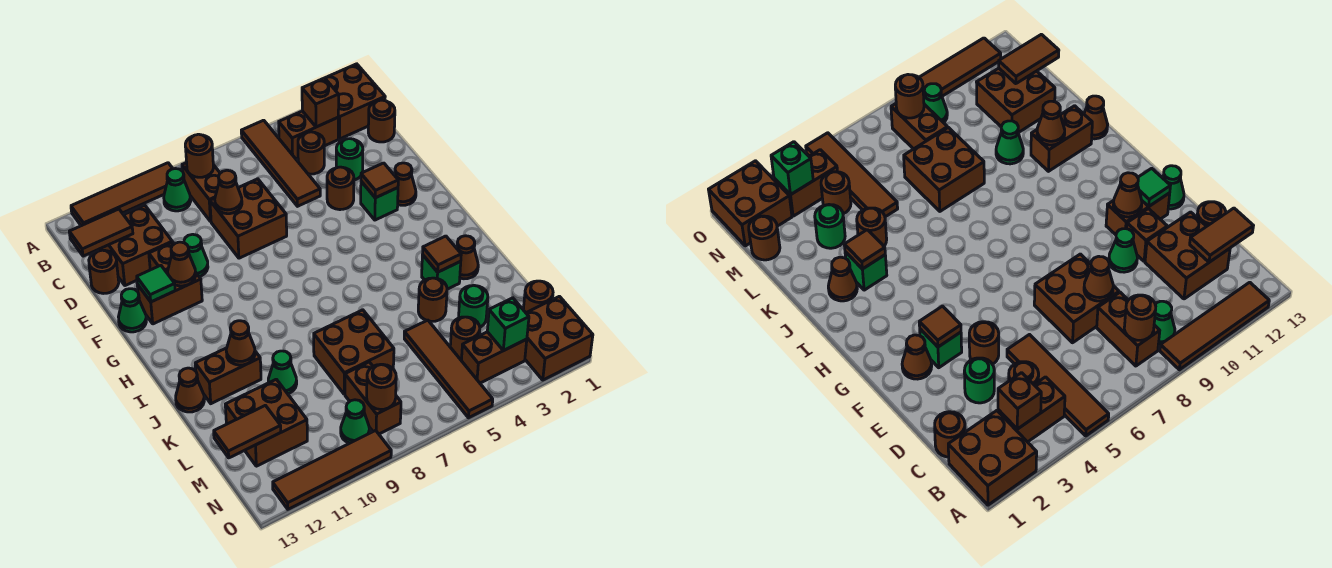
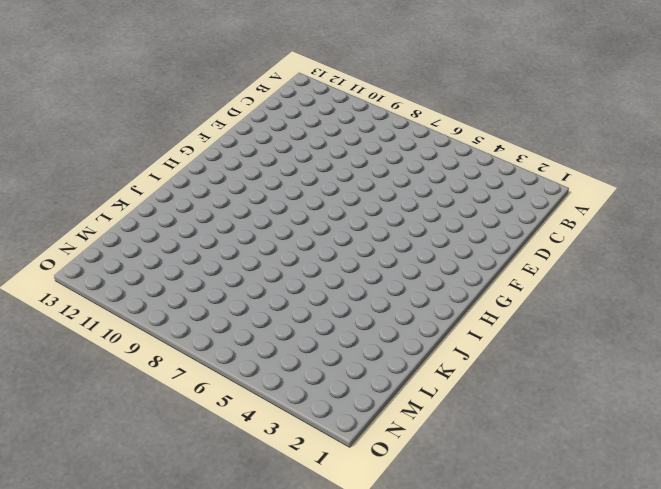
none -> brown brick A1:B2 level 1
none -> brown tile A5:D5 level 1
none -> brown tile A9:A12 level 1
none -> brown brick B3:B4 level 1

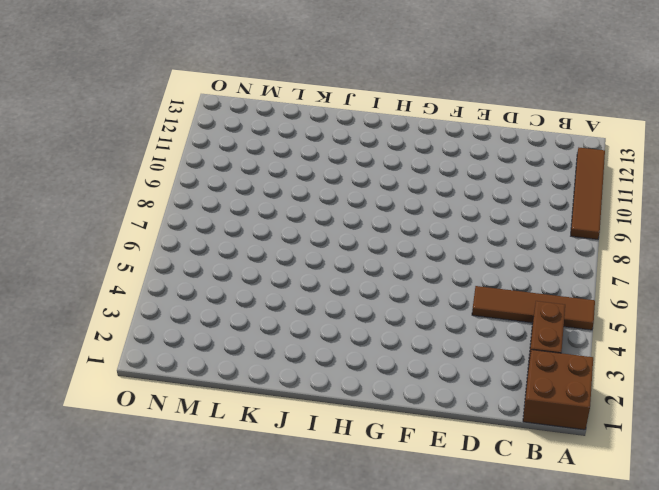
none -> brown brick B8:C8 level 1
none -> green cone B9 level 1
none -> brown round brick C1 level 1
none -> brown round brick C4 level 1

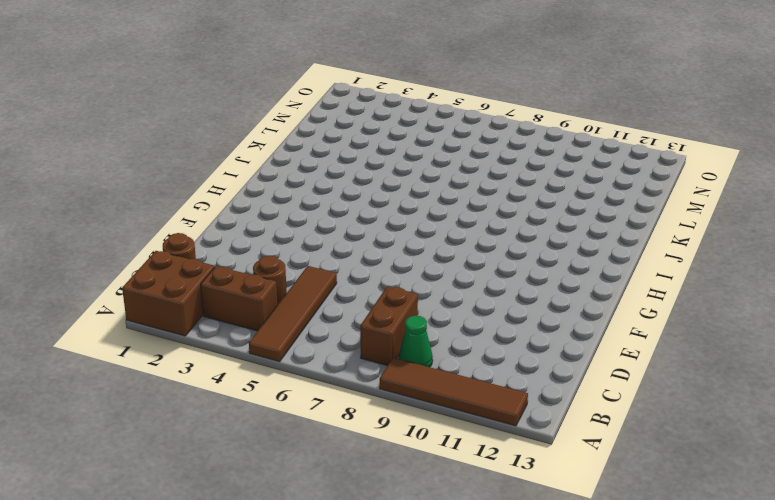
none -> brown brick C11:D12 level 1
none -> green round brick D3 level 1
none -> brown brick D7:E8 level 1
none -> brown round brick D13 level 1

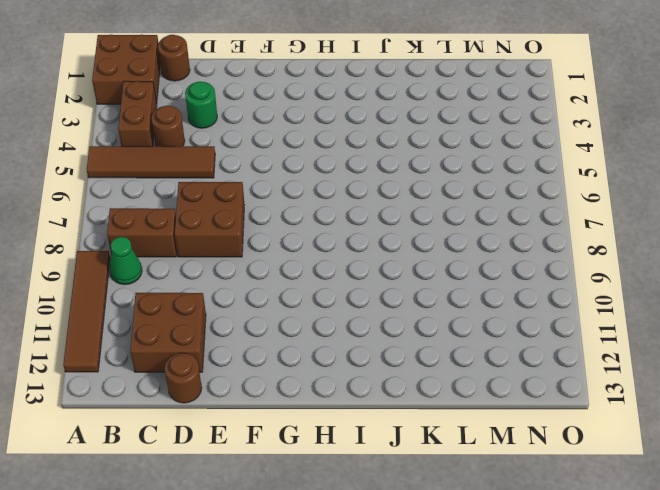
none -> brown round brick E4 level 1
none -> green cone E10 level 1
none -> brown brick E11 level 1
none -> brown cone F2 level 1

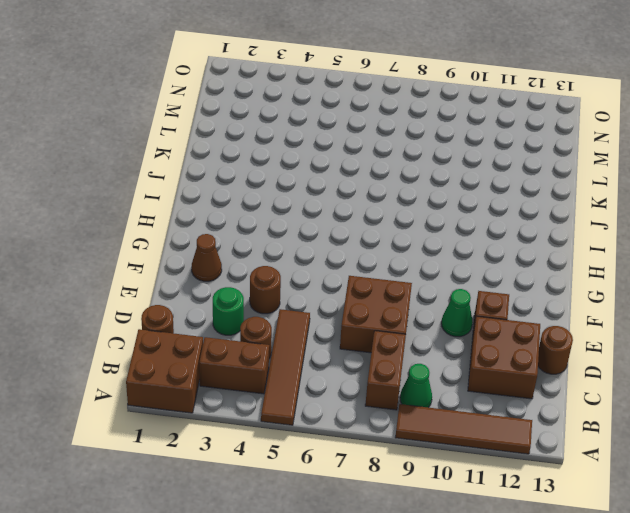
none -> green brick F3 level 1
none -> brown brick F11:F12 level 1
none -> green cone F13 level 1
none -> brown cone J2 level 1

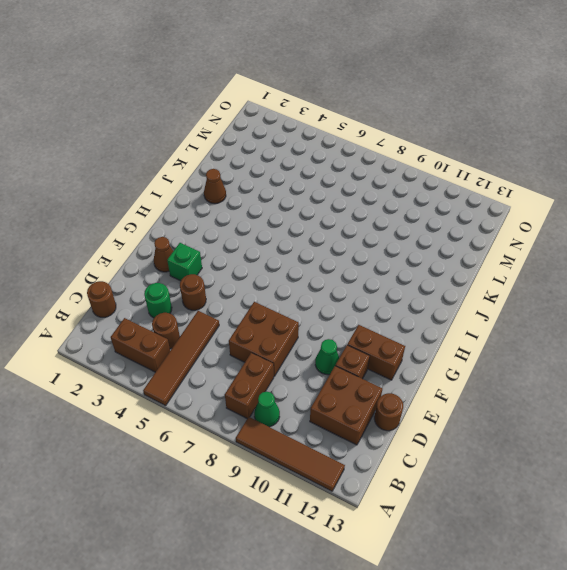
none -> brown brick A1:B2 level 1
none -> green cone F13 level 1
none -> green brick J3 level 1
none -> brown brick J11:J12 level 1

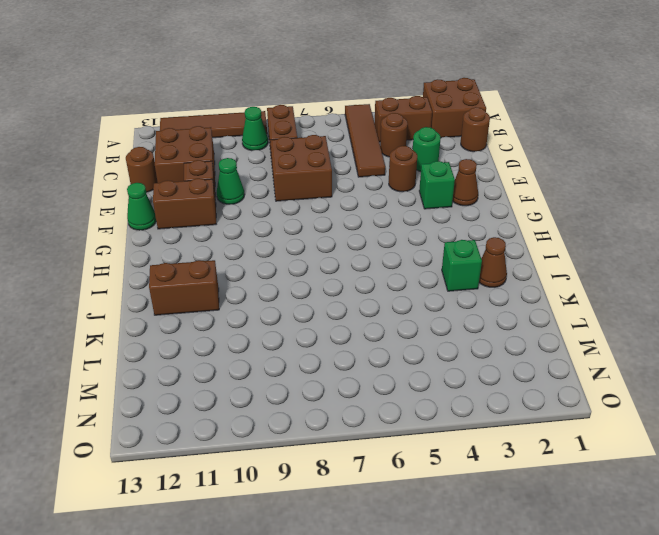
none -> brown cone J13 level 1
none -> brown round brick K4 level 1
none -> brown brick K7:L8 level 1
none -> green cone K10 level 1

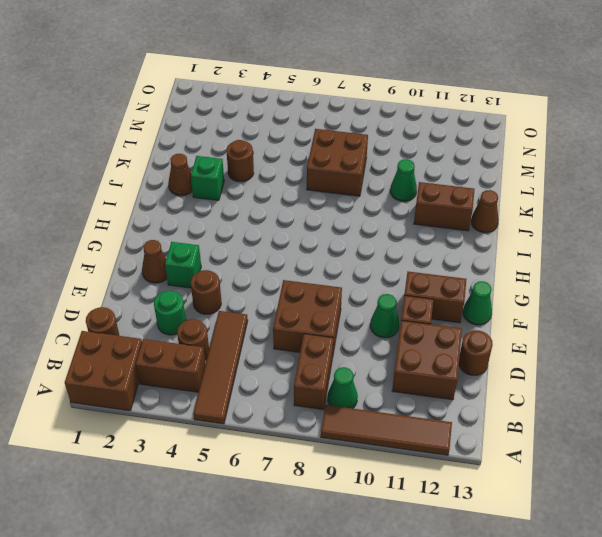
none -> green round brick L3 level 1
none -> brown tile L5:O5 level 1
none -> brown brick L11:M12 level 1
none -> brown round brick M1 level 1

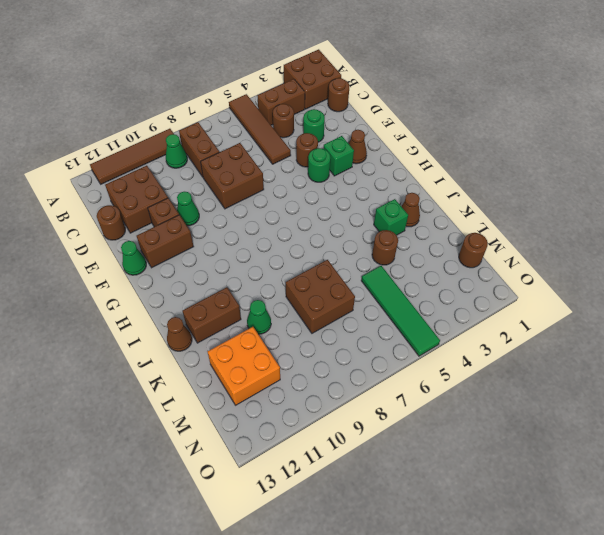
green round brick F4 level 1 -> green round brick L3 level 1
green tile L5:O5 level 1 -> brown tile L5:O5 level 1
orange brick L11:M12 level 1 -> brown brick L11:M12 level 1
none -> brown round brick M4 level 1
none -> brown brick M8:N8 level 1
none -> brown brick N1:O2 level 1
none -> brown brick N3:N4 level 1

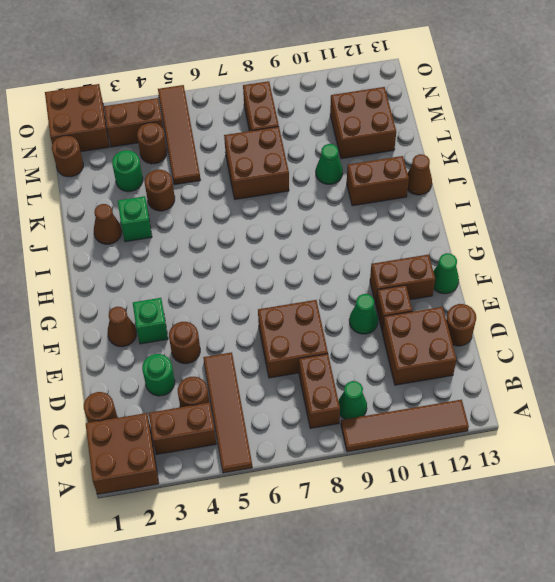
none -> green cone N9 level 1
none -> brown tile O9:O12 level 1
none -> brown brick B3 level 2
none -> brown round brick B8 level 2

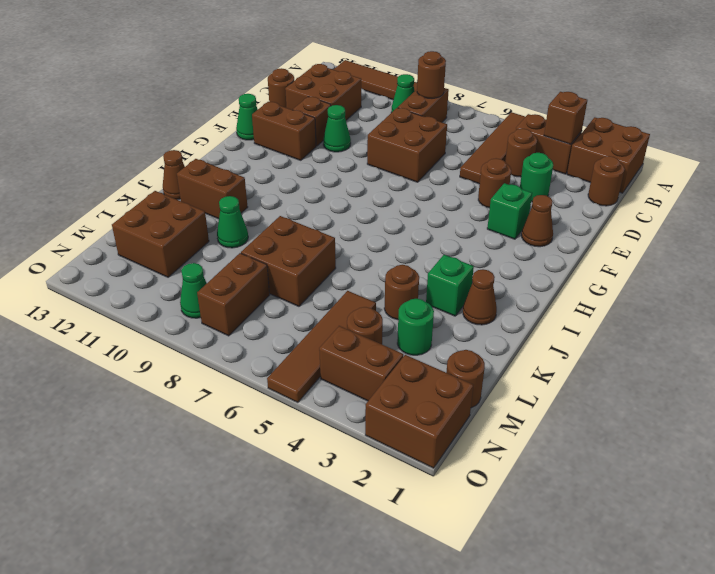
none -> brown tile O9:O12 level 1
none -> brown tile C12:C13 level 2
none -> brown cone D8 level 2
none -> brown tile F3 level 2

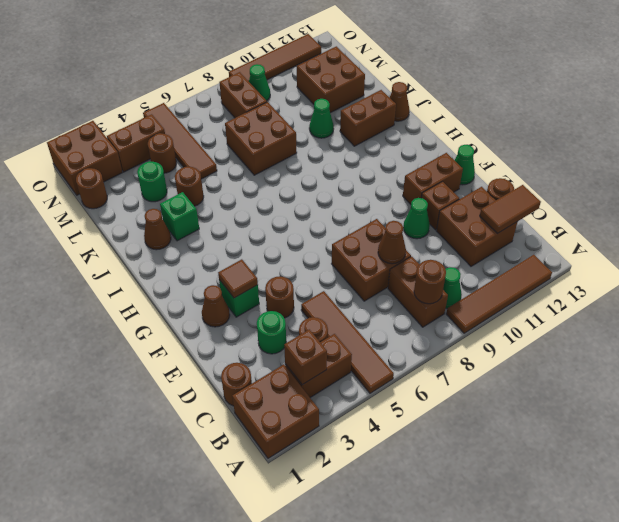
none -> brown cone F11 level 2
none -> green tile F12 level 2
none -> brown tile J3 level 2
none -> brown cone J11 level 2

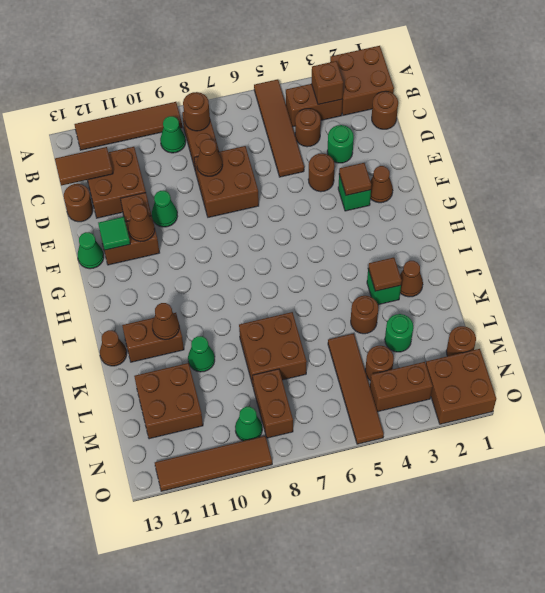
none -> brown tile M12:M13 level 2
none -> green brick N3 level 2
none -> brown round brick N8 level 2

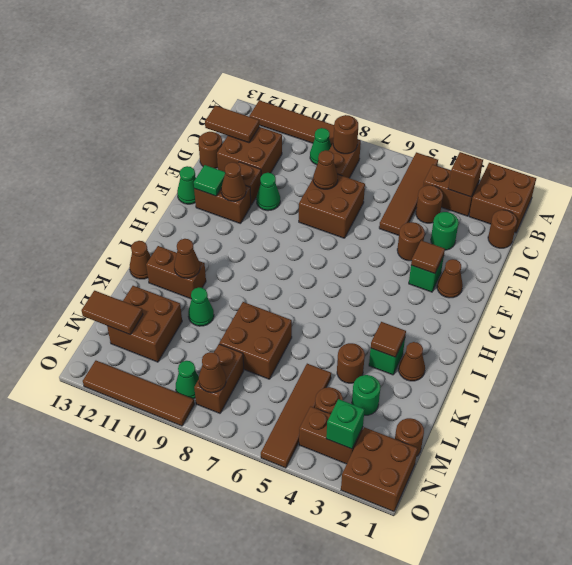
brown cone N8 level 2 -> brown round brick N8 level 2

